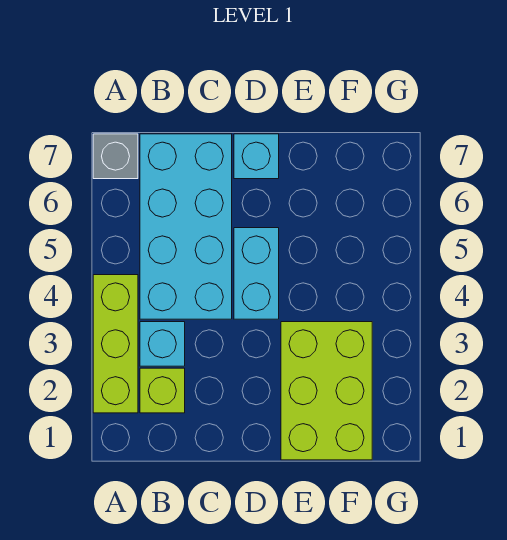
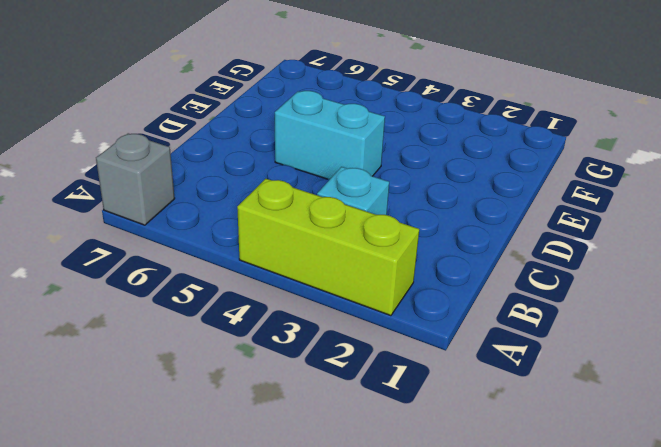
none -> lime brick B2 level 1
none -> cyan brick B4:C7 level 1

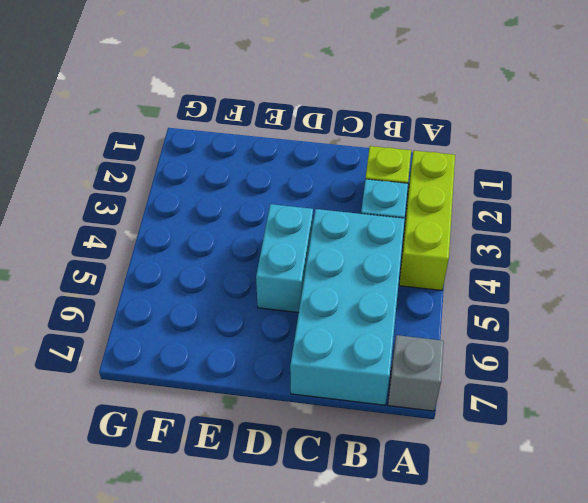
none -> cyan brick D7 level 1
none -> lime brick E1:F3 level 1

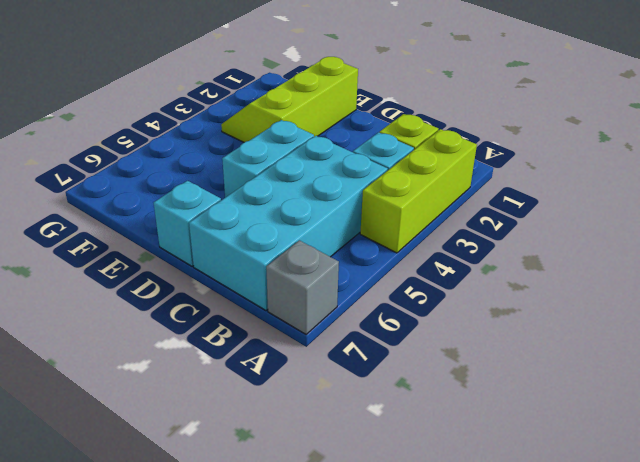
lime slope E1:F3 level 1 top E -> lime brick E1:F3 level 1

